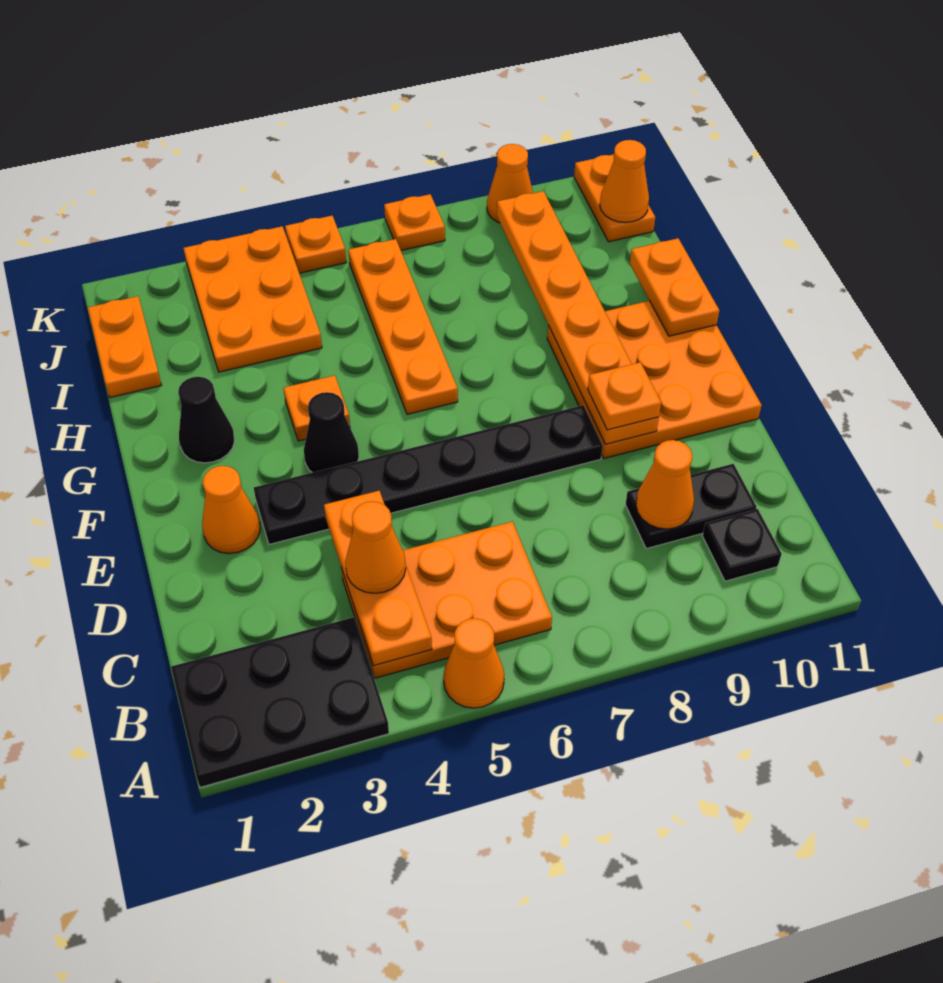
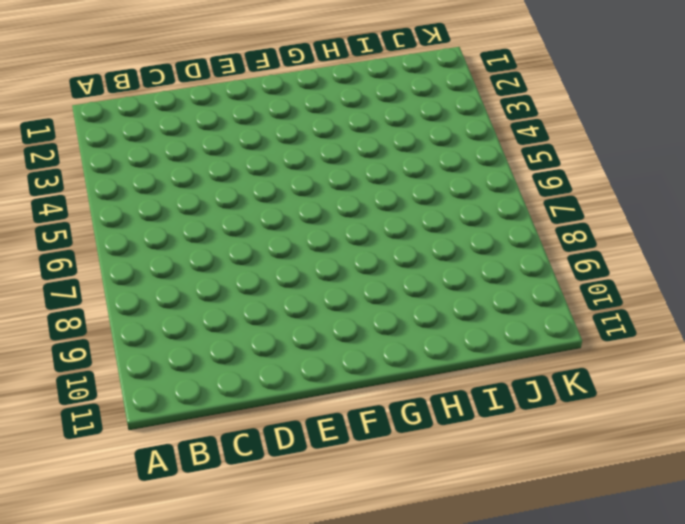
none -> black plate A1:B3 level 1
none -> orange cone A5 level 1
none -> orange plate B4:C6 level 1

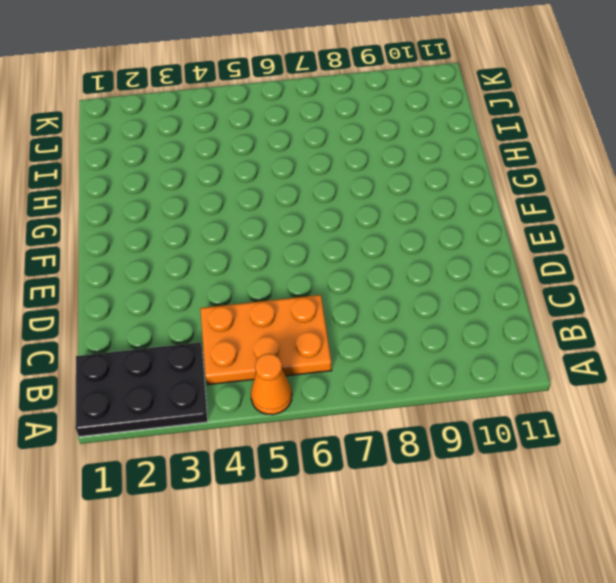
none -> black plate B10 level 1
none -> black plate C9:C10 level 1
none -> orange cone E2 level 1

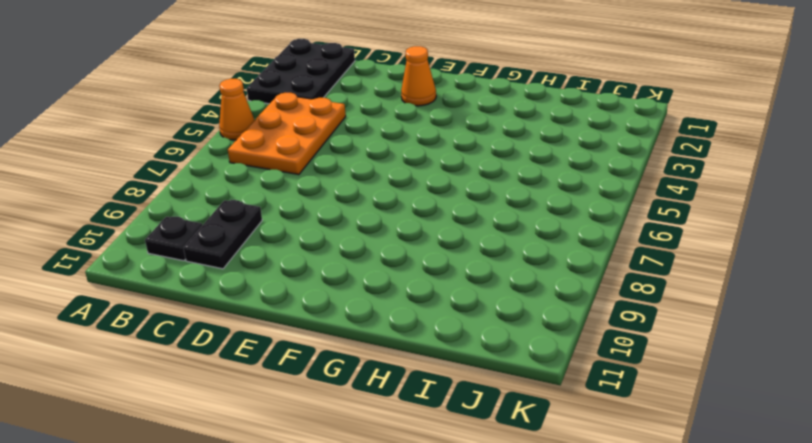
none -> black plate E3:E8 level 1
none -> orange plate E9:G11 level 1
none -> black cone F4 level 1

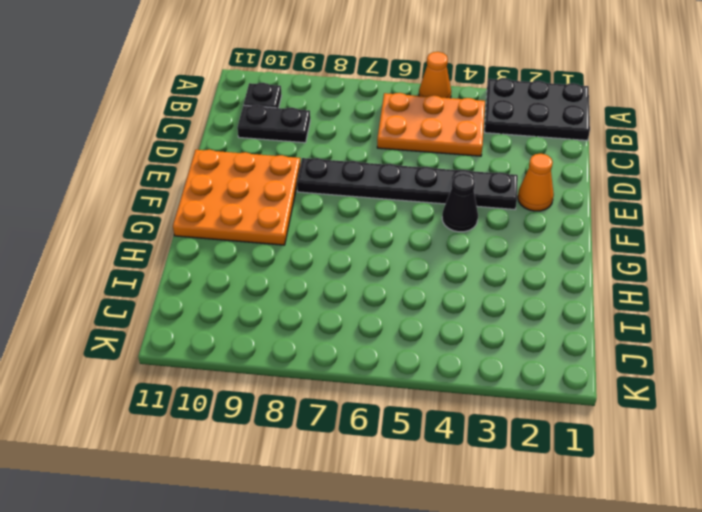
none -> black cone G2 level 1
none -> orange plate G4 level 1
none -> orange plate G6:J6 level 1

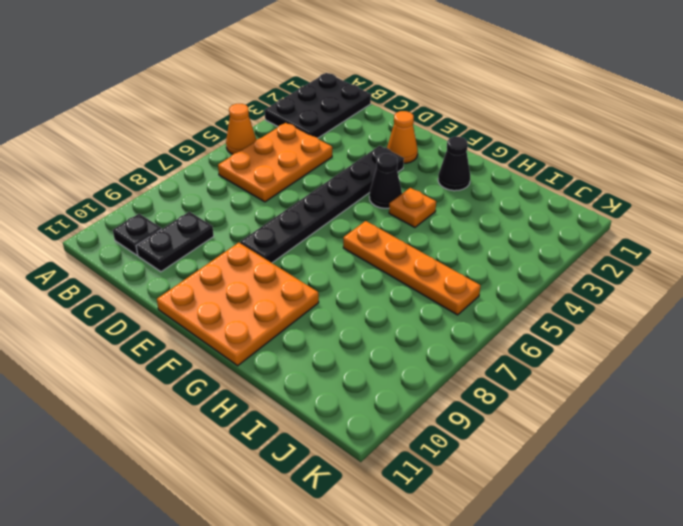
none -> orange plate I1:J1 level 1
none -> orange plate I3:K4 level 1
none -> orange plate J11:K11 level 1

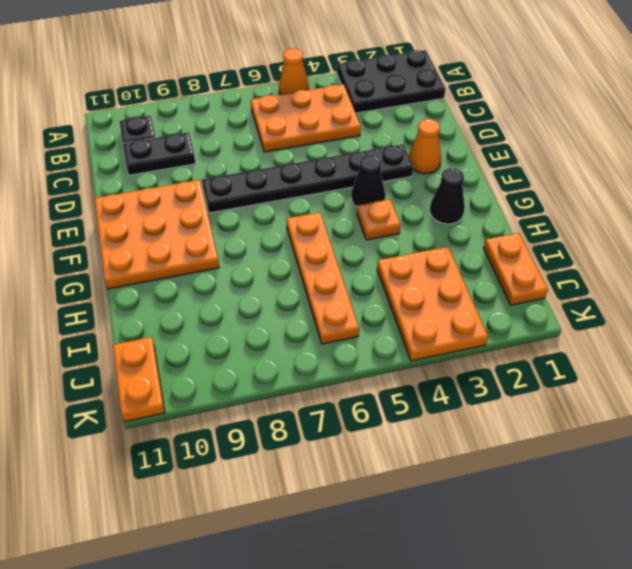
none -> orange plate K5 level 1
none -> orange plate K7 level 1
none -> orange cone K9 level 1

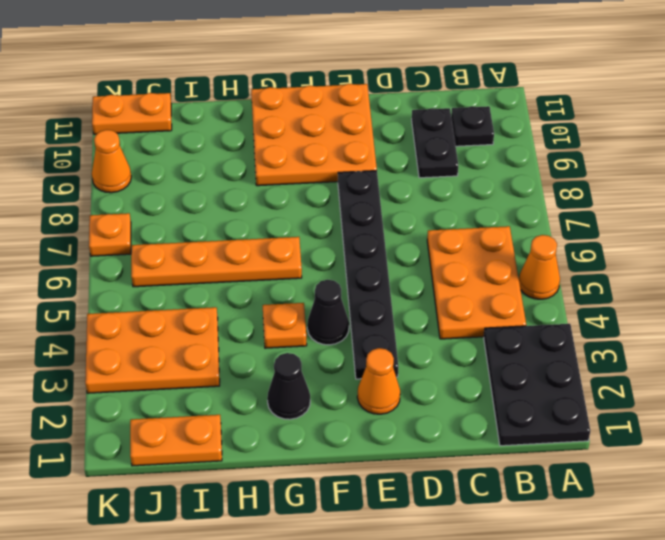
none -> orange plate K5 level 1
none -> orange plate B4:D4 level 2
none -> orange cone C9 level 2

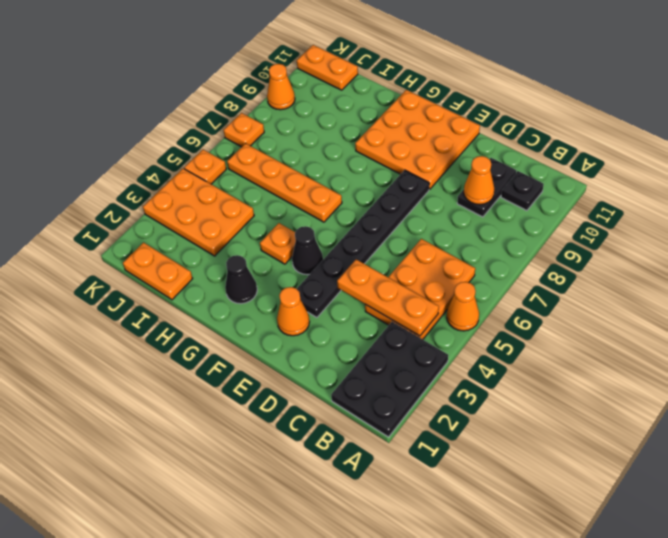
none -> orange plate E9:J9 level 2
none -> orange plate G11:H11 level 2
none -> orange cone J11 level 2

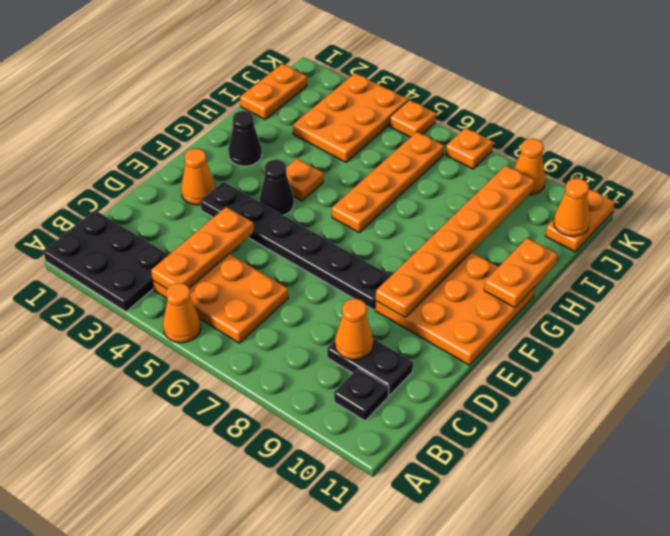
none -> orange cone C4 level 3
none -> orange plate E9 level 3

